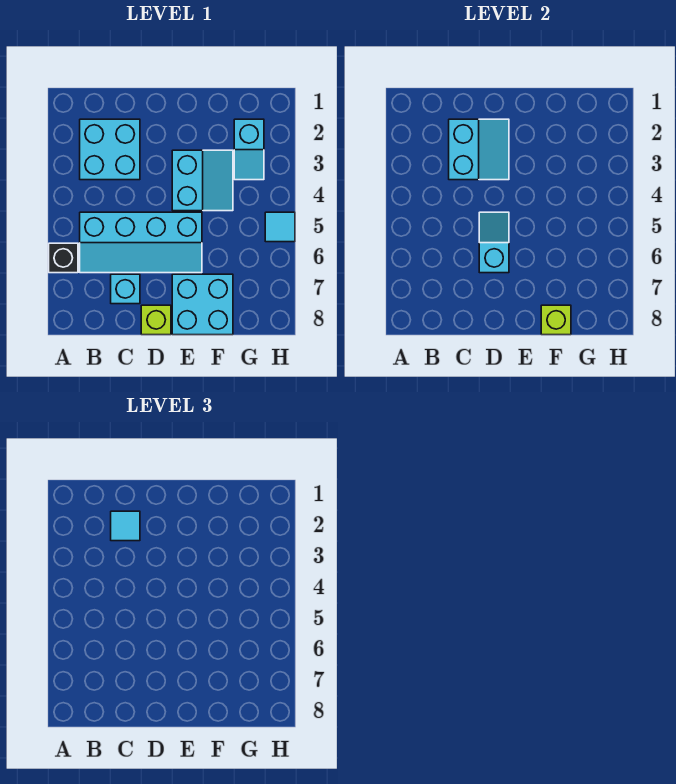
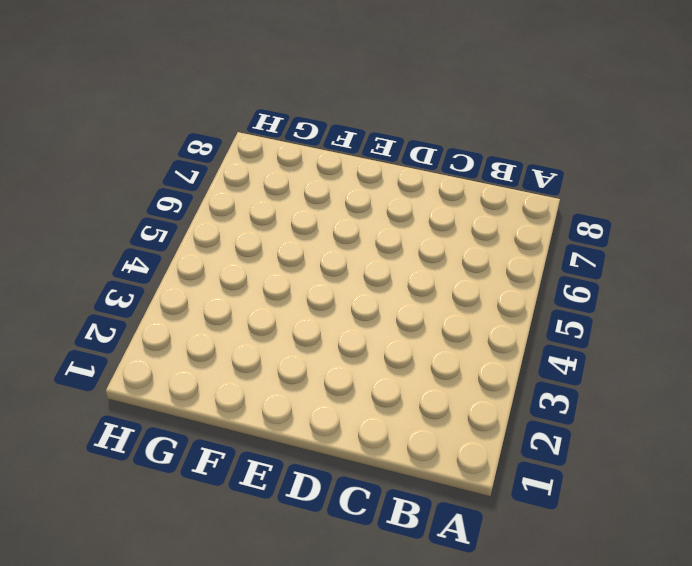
none -> black brick A6 level 1
none -> cyan brick B2:C3 level 1
none -> cyan slope B5:E6 level 1 top 5

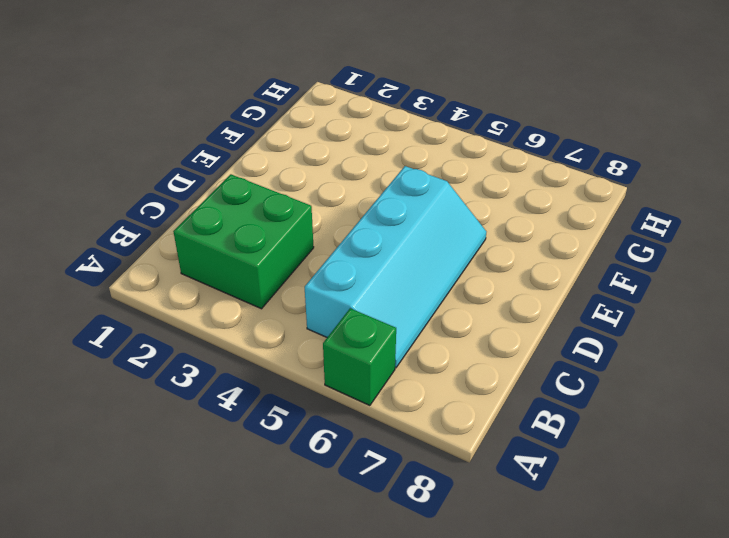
green brick A6 level 1 -> black brick A6 level 1
green brick B2:C3 level 1 -> cyan brick B2:C3 level 1
none -> cyan brick C7 level 1
none -> lime brick D8 level 1
none -> cyan slope E3:F4 level 1 top E

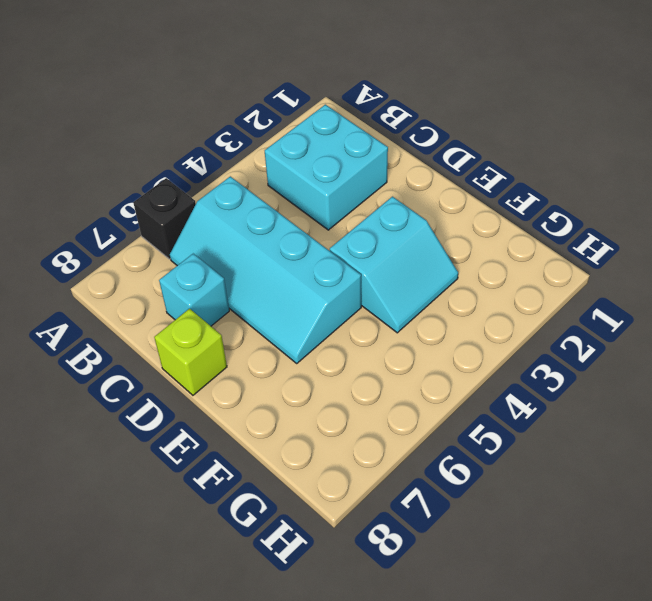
none -> cyan brick E7:F8 level 1
none -> cyan slope G2:G3 level 1 top 2
none -> cyan tile H5 level 1

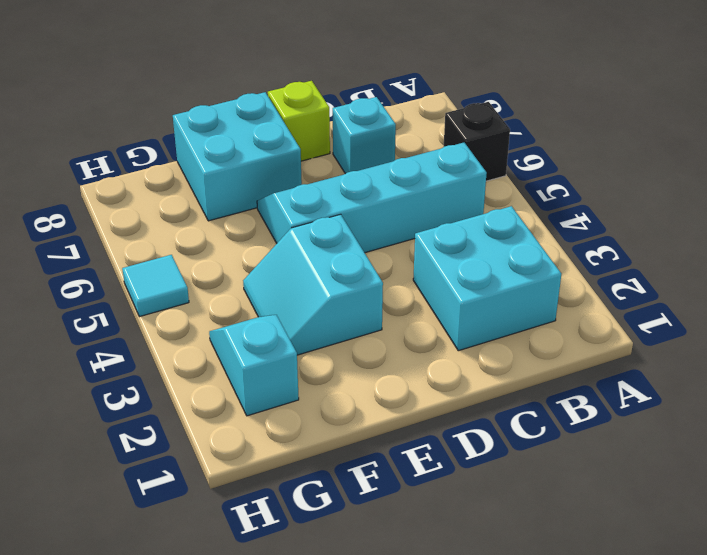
none -> cyan slope C2:D3 level 2 top C
none -> cyan slope D5:D6 level 2 top 6
none -> lime brick F8 level 2

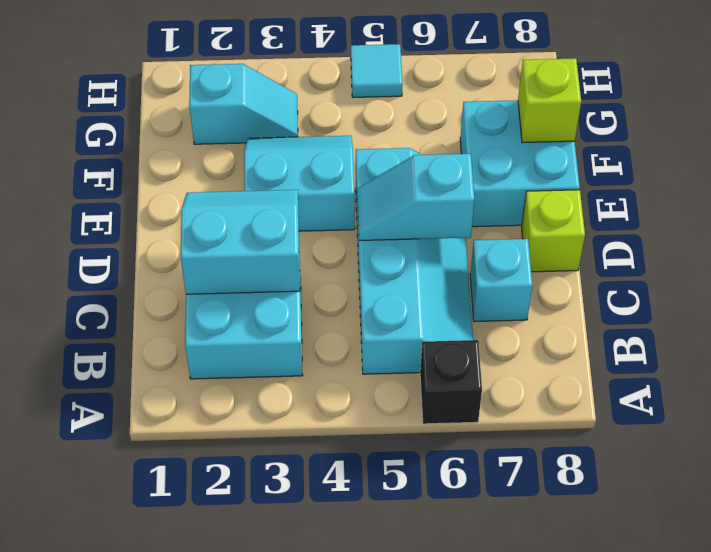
none -> cyan tile C2 level 3

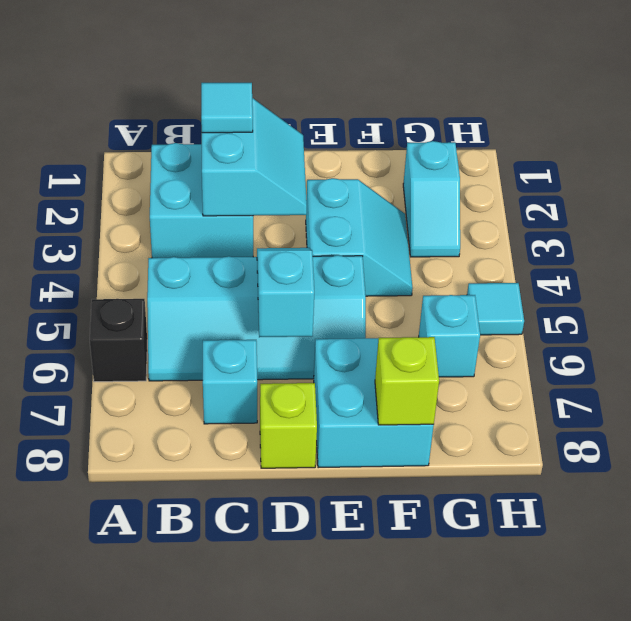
cyan brick G6 level 1 -> none

